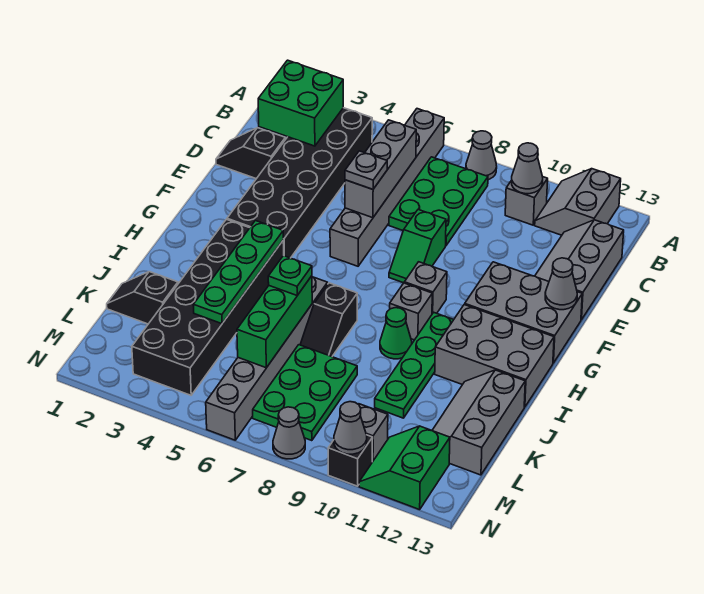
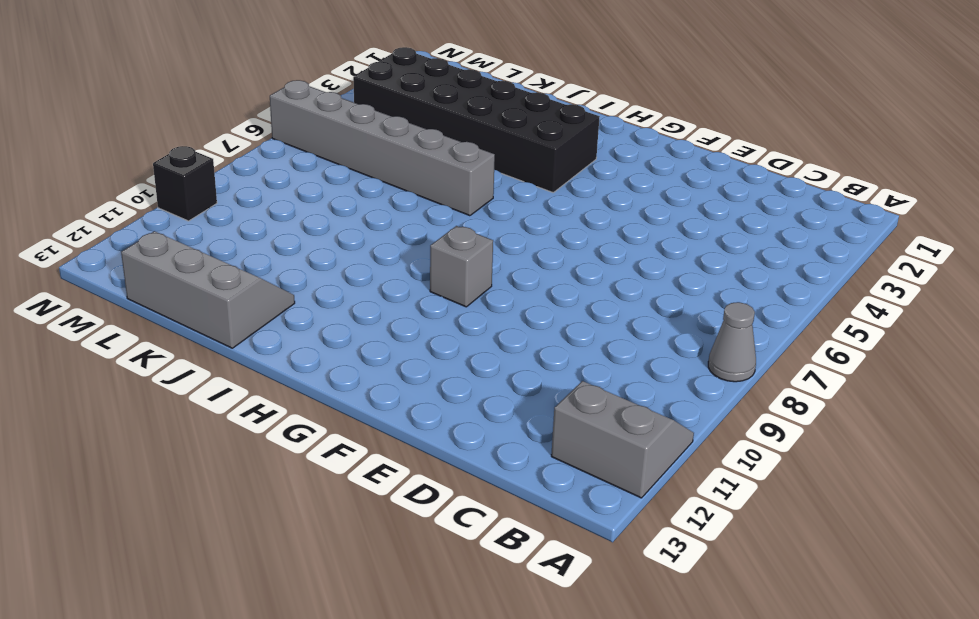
none -> grey brick A6:F6 level 1
none -> black brick B3:G4 level 1
none -> green plate B7:D8 level 1
none -> grey brick B10 level 1

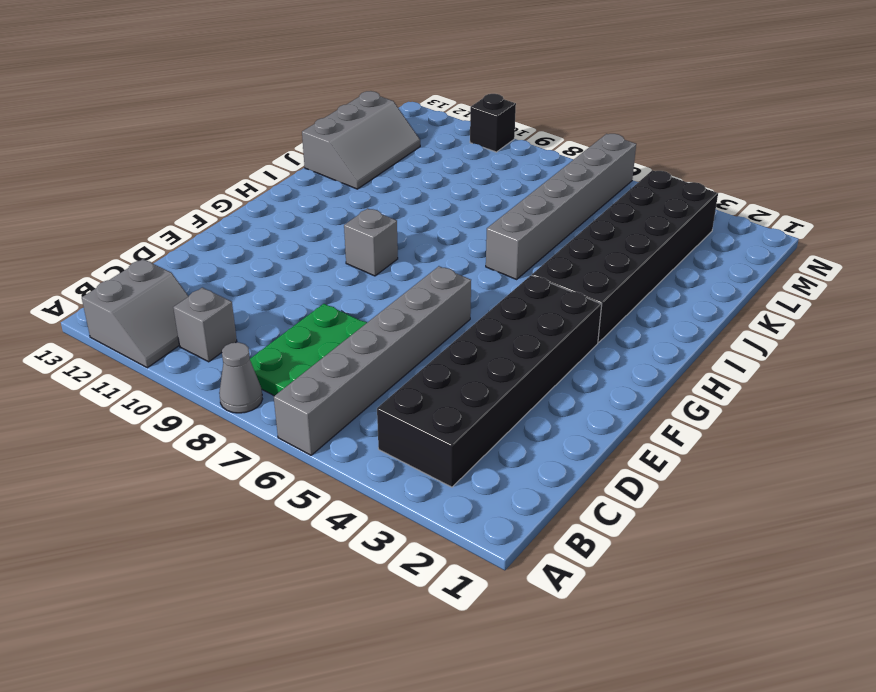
none -> grey slope C12:E13 level 1 top 13
none -> black slope D1:D2 level 1 top 2
none -> green slope E8:F8 level 1 top E
none -> grey brick F11:G13 level 1

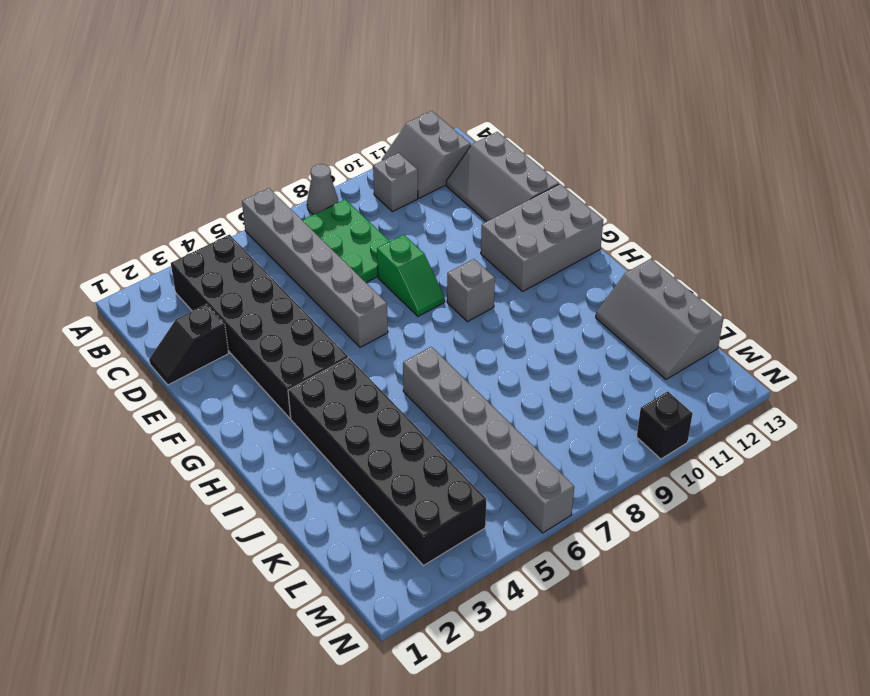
none -> grey brick H9 level 1
none -> green plate H10:K10 level 1
none -> grey brick H11:I13 level 1
none -> black slope I7:J7 level 1 top I

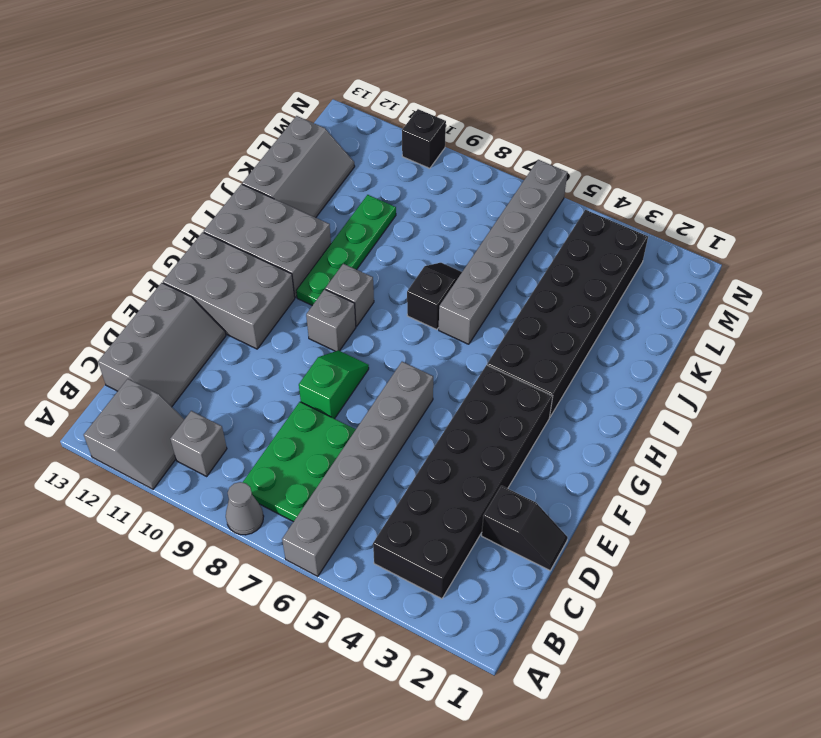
none -> green cone I9 level 1
none -> black slope K1:K2 level 1 top 2
none -> green plate K7:M8 level 1
none -> grey brick M10 level 1

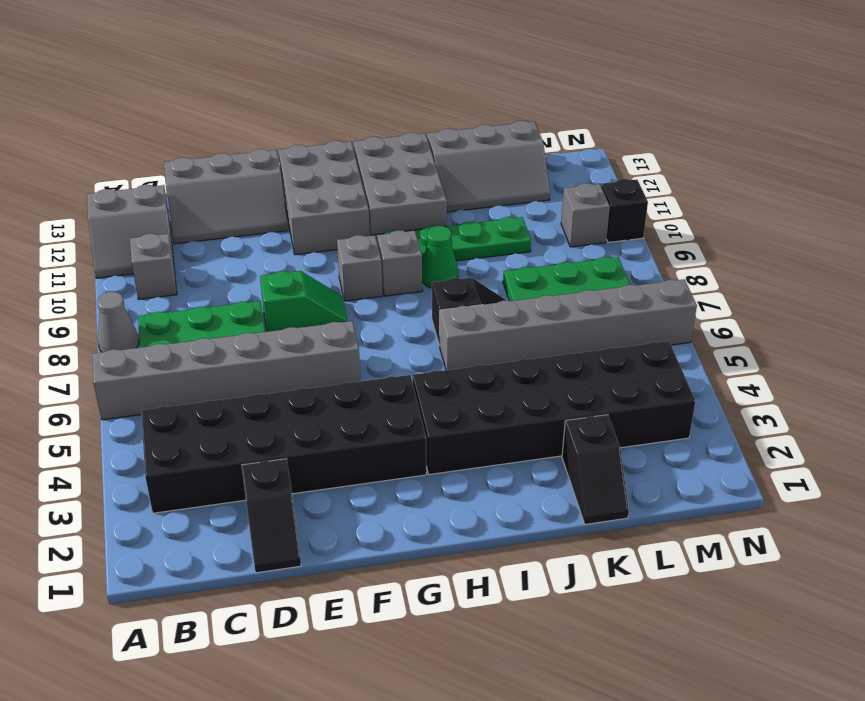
none -> green slope M11:N12 level 1 top 12
none -> grey cone N8 level 1
none -> green brick B2:C3 level 2
none -> grey cone B10 level 2

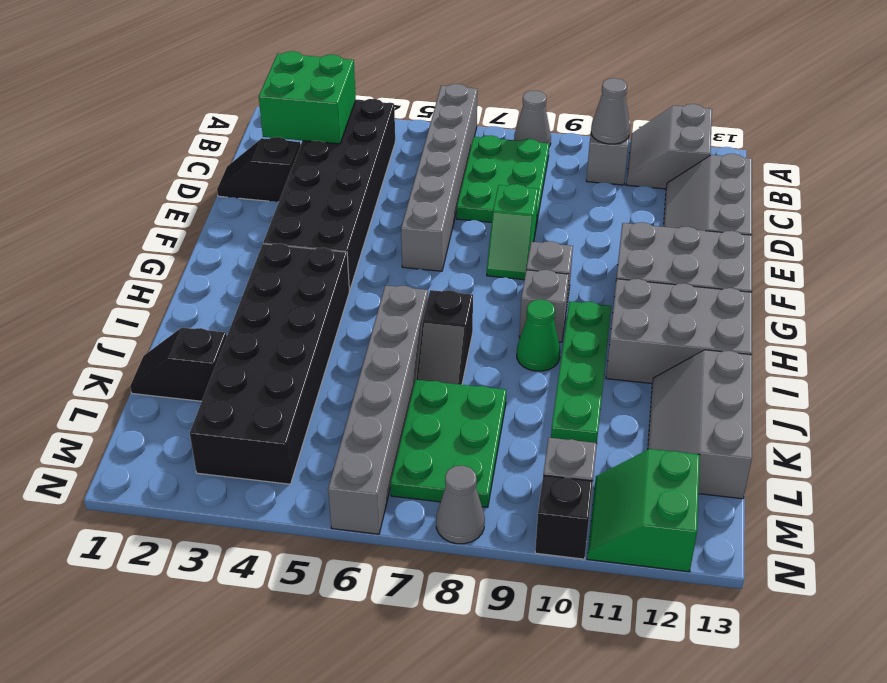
none -> grey brick C6:E6 level 2
none -> grey cone F13 level 2
none -> green plate H4:K4 level 2
none -> green brick J6:L6 level 2

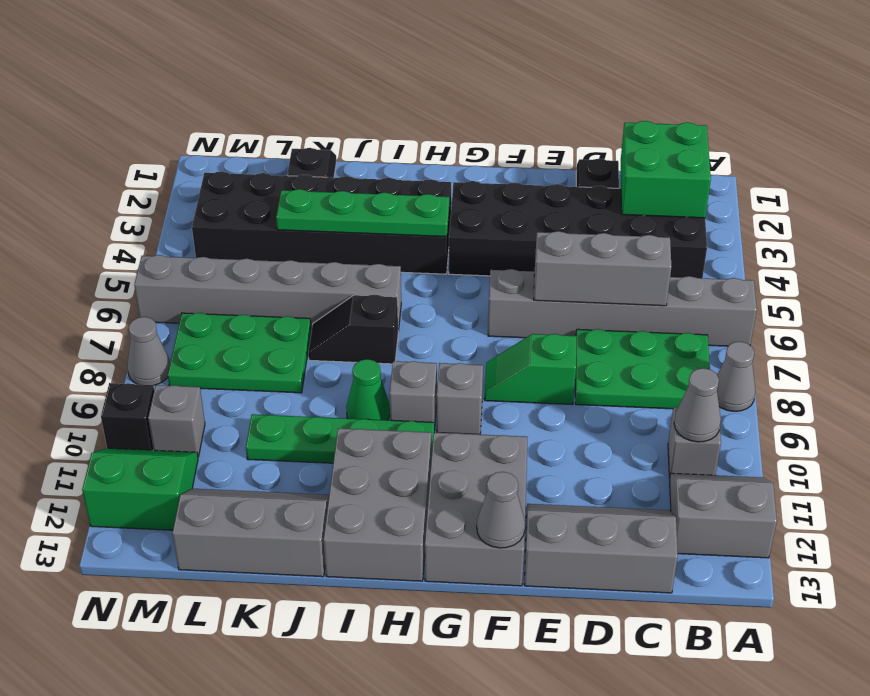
none -> green brick J6:L6 level 2
none -> grey cone N10 level 2
none -> grey plate E6 level 3
none -> green plate J6 level 3

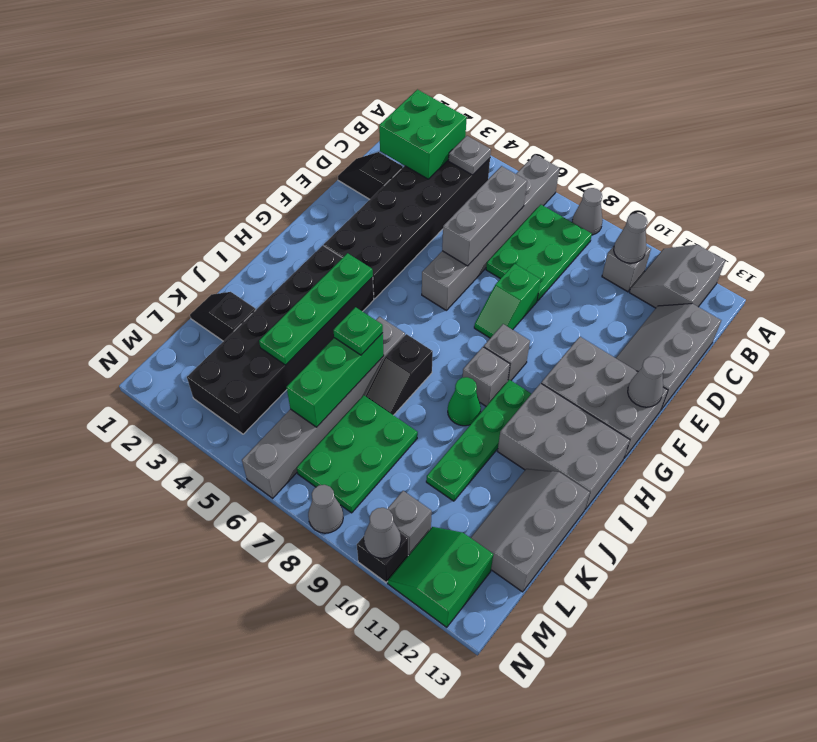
grey plate B4 level 2 -> grey plate E6 level 3

